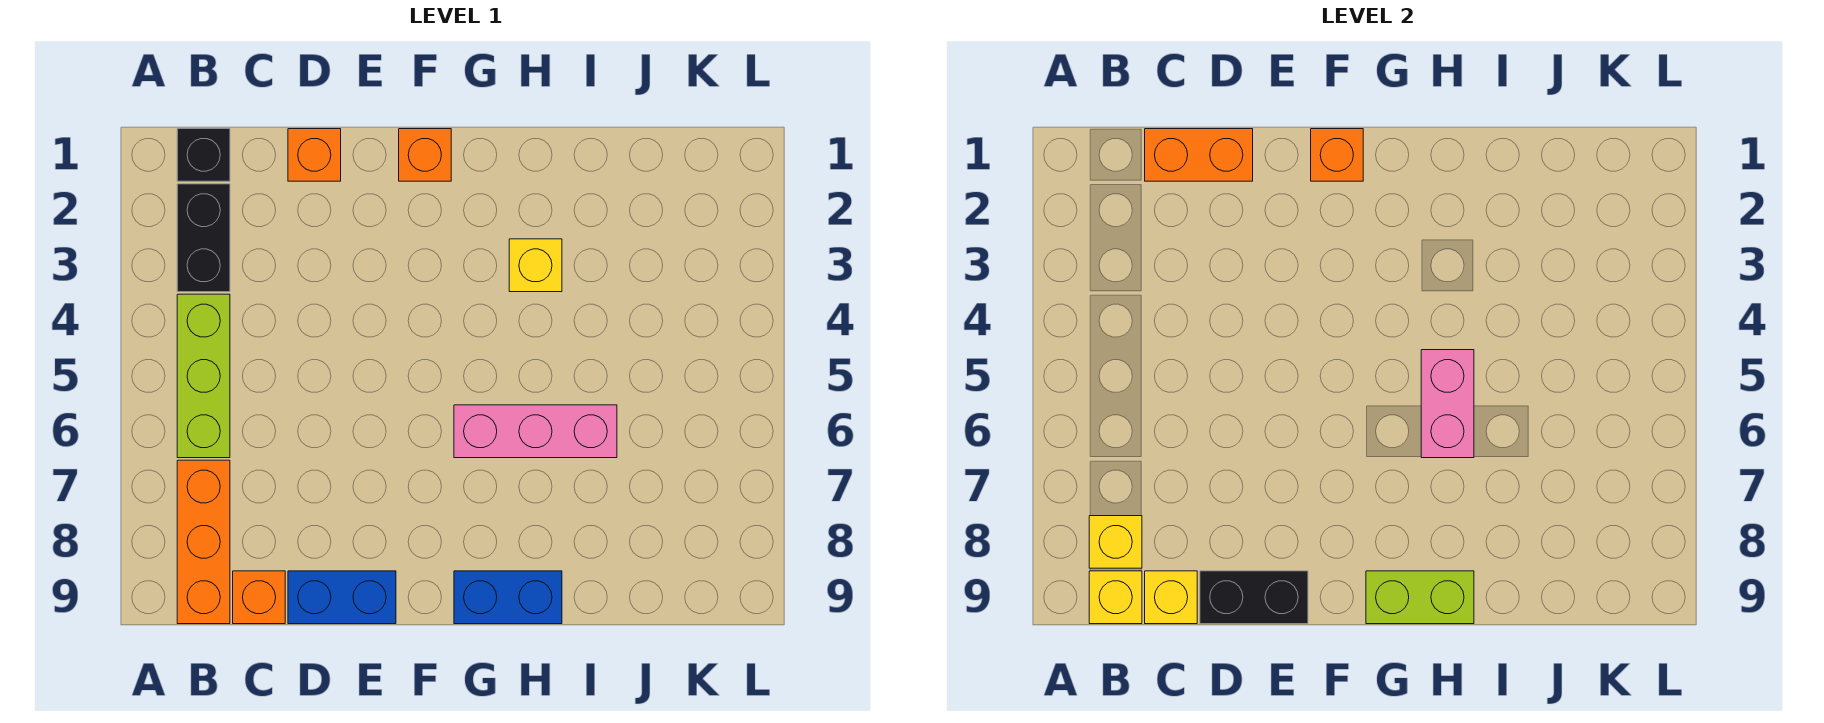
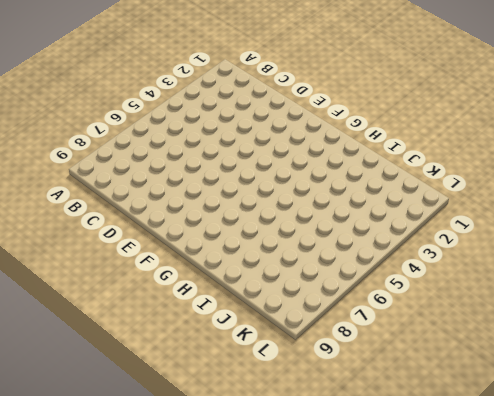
none -> black brick B1 level 1
none -> black brick B2:B3 level 1
none -> lime brick B4:B6 level 1

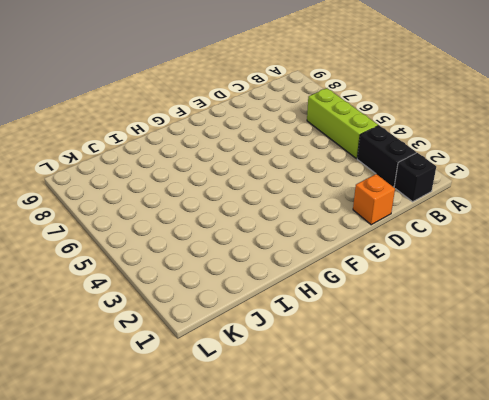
none -> orange brick B7:B9 level 1
none -> orange brick C9 level 1
none -> blue brick D9:E9 level 1

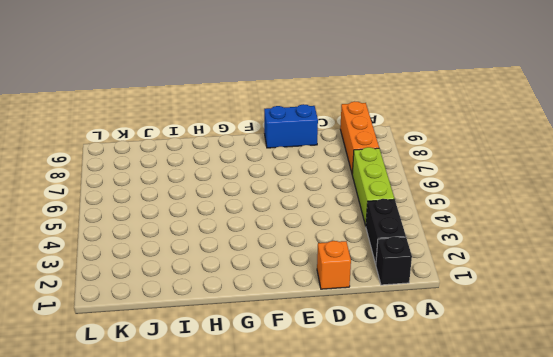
none -> orange brick C9 level 1
none -> orange brick F1 level 1
none -> pink brick G6:I6 level 1

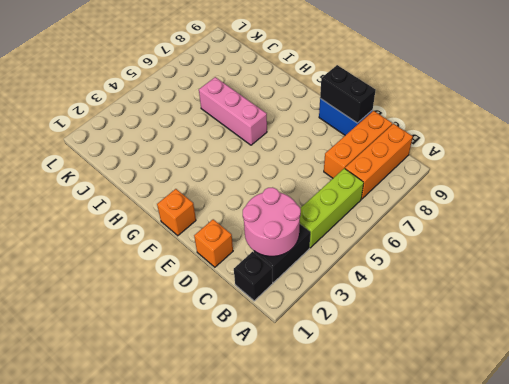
pink round brick B2:C3 level 2 -> none
orange brick C7:C9 level 1 -> orange brick C9 level 1
none -> blue brick G9:H9 level 1
none -> yellow brick H3 level 1
none -> yellow brick B8 level 2

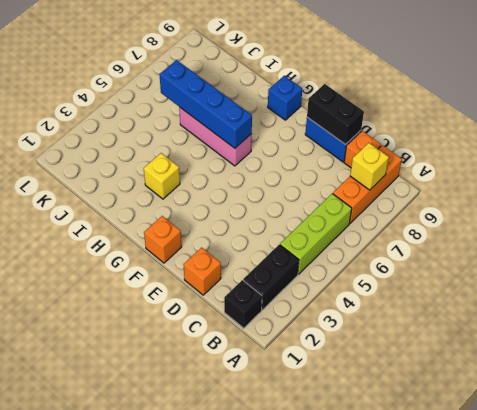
blue brick G6:J6 level 2 -> pink brick H5:H6 level 2
blue brick G9 level 1 -> blue brick G9:H9 level 1
none -> yellow brick B9 level 2
none -> orange brick C1:D1 level 2
none -> yellow brick C9 level 2

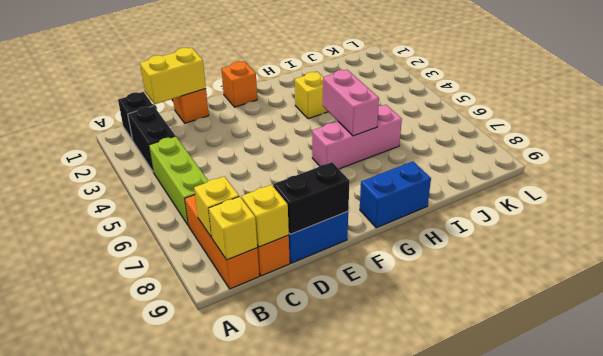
yellow brick C1:D1 level 2 -> orange brick C1:D1 level 2
none -> orange brick F1 level 2
none -> lime brick G9:H9 level 2

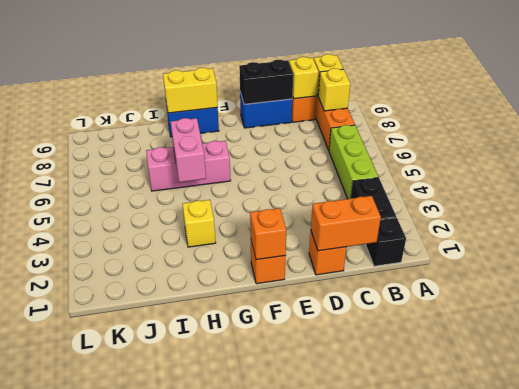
yellow brick G9:H9 level 2 -> lime brick G9:H9 level 2

